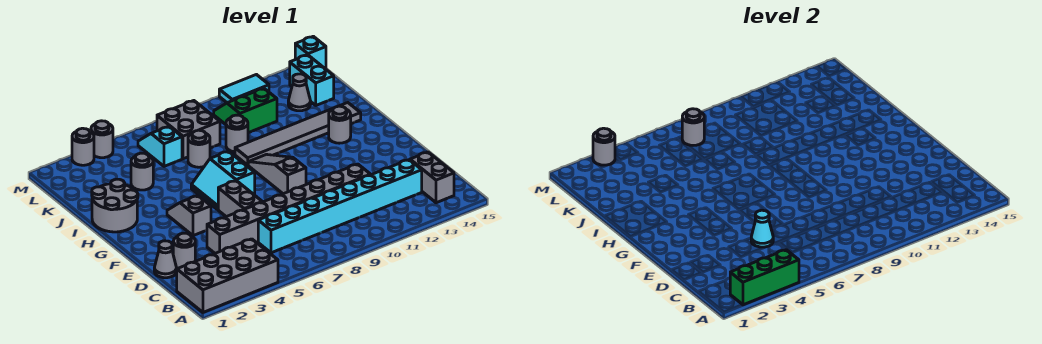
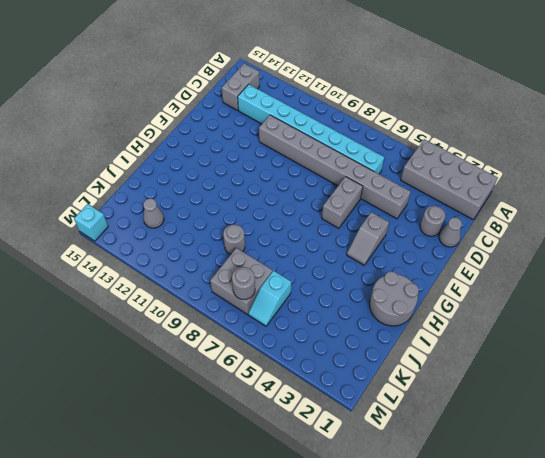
none -> grey slope F9:H9 level 1 top F
none -> cyan slope G6:H7 level 1 top 7
none -> grey round brick H13 level 1

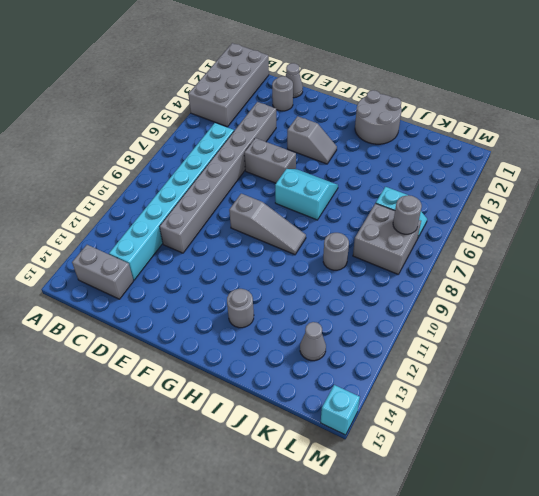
none -> grey tile I9:I14 level 1
none -> grey round brick J4 level 1
none -> grey round brick J7 level 1

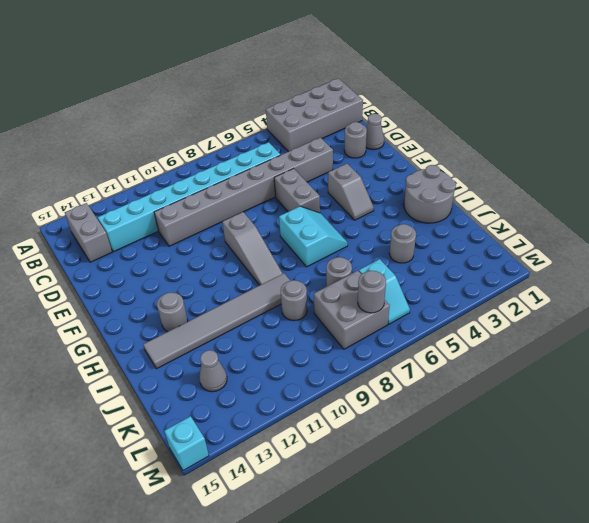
none -> green slope K10:L11 level 1 top K
none -> cyan brick K14:L14 level 1
none -> grey round brick M3 level 1

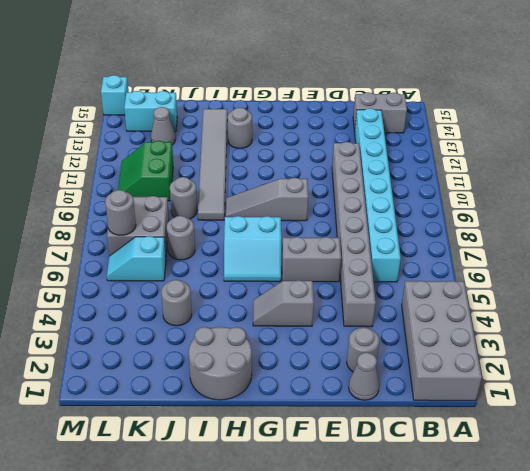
none -> grey round brick M3 level 1
none -> grey round brick M4 level 1
none -> cyan tile M11:M12 level 1

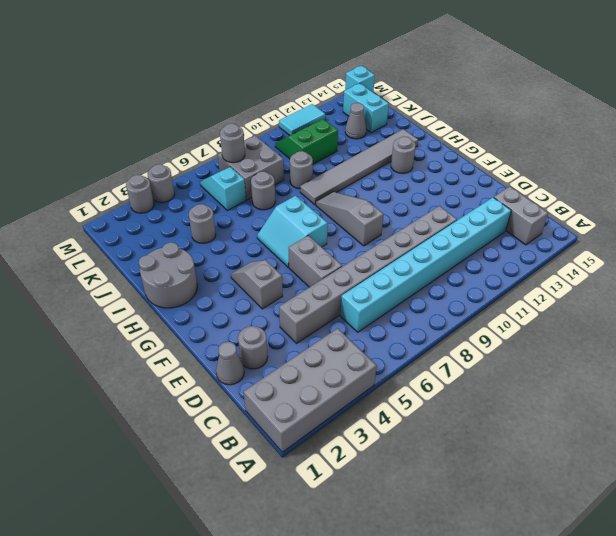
none -> green brick A2:A4 level 2
none -> cyan cone D5 level 2
none -> grey round brick M3 level 2

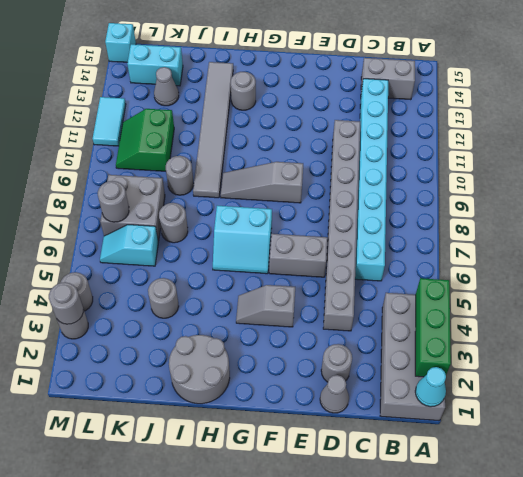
cyan cone A1 level 2 -> cyan cone D5 level 2

